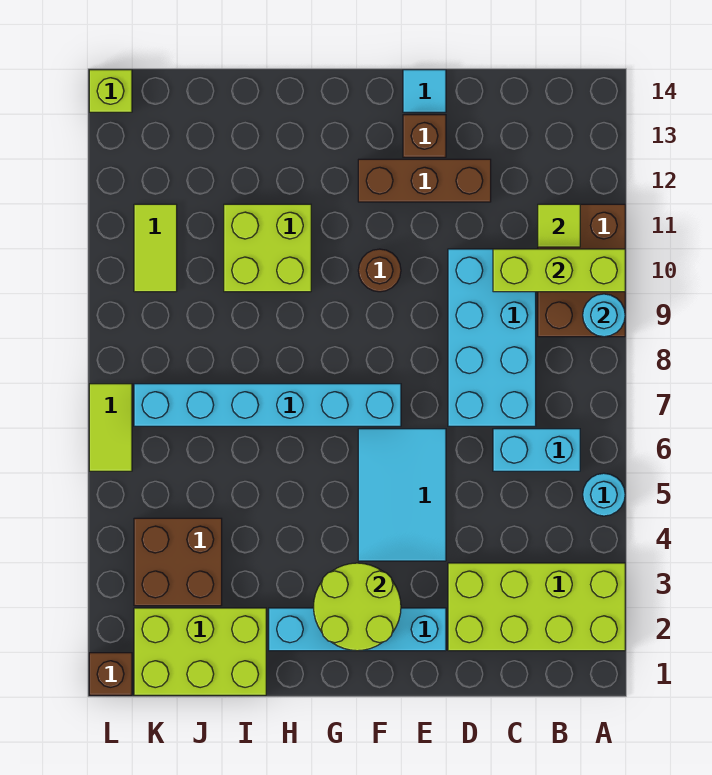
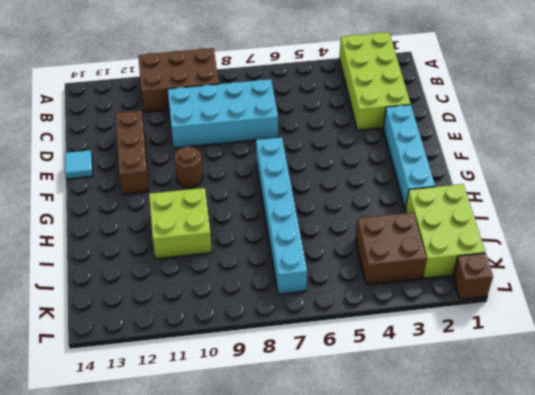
none -> cyan round brick A5 level 1
none -> cyan brick B6:C6 level 1
none -> cyan tile E4:F6 level 1

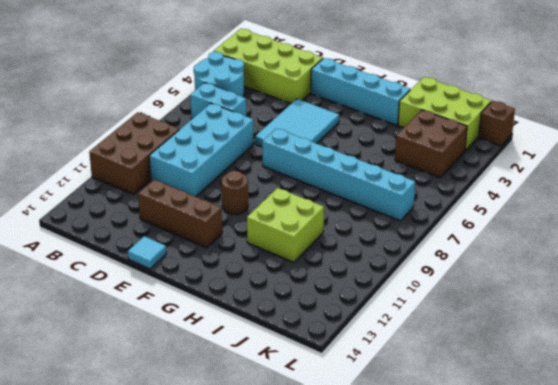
cyan round brick A4:B5 level 1 -> cyan round brick A5 level 1
none -> brown brick E13 level 1
none -> lime tile K10:K11 level 1
none -> lime tile L6:L7 level 1

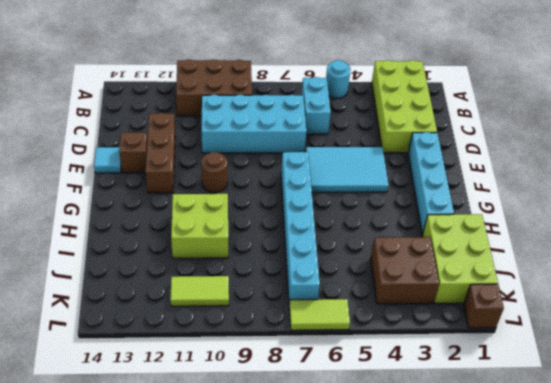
none -> lime brick L14 level 1
none -> cyan round brick A9 level 2
none -> lime brick A10:C10 level 2

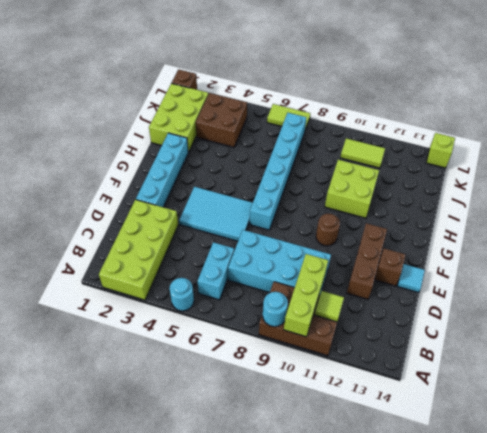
none -> lime round brick F2:G3 level 2

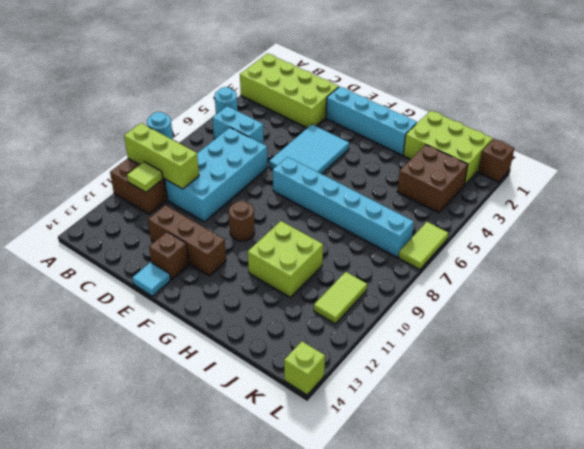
none -> lime round brick F2:G3 level 2

